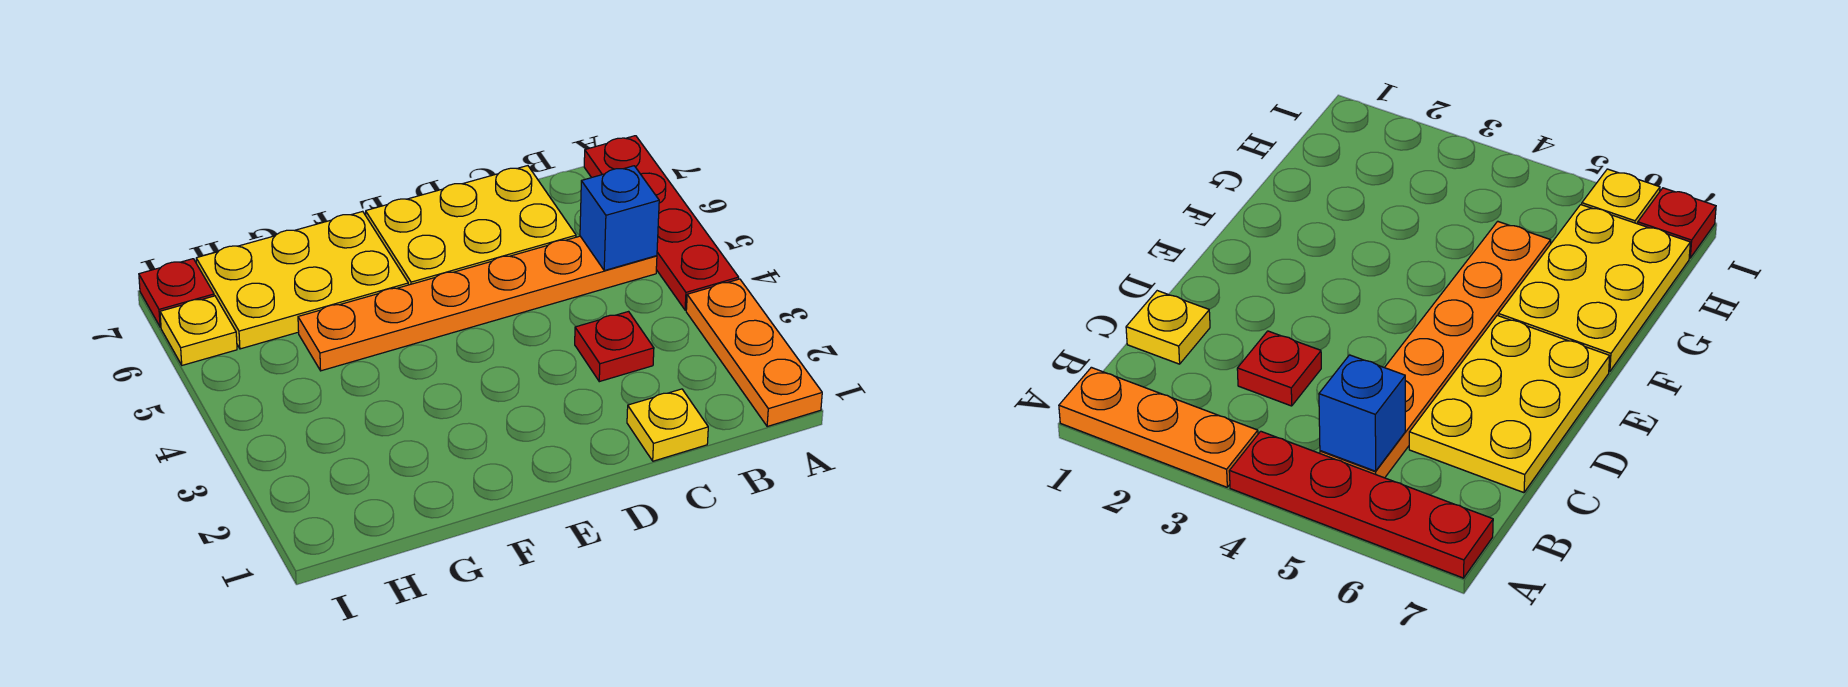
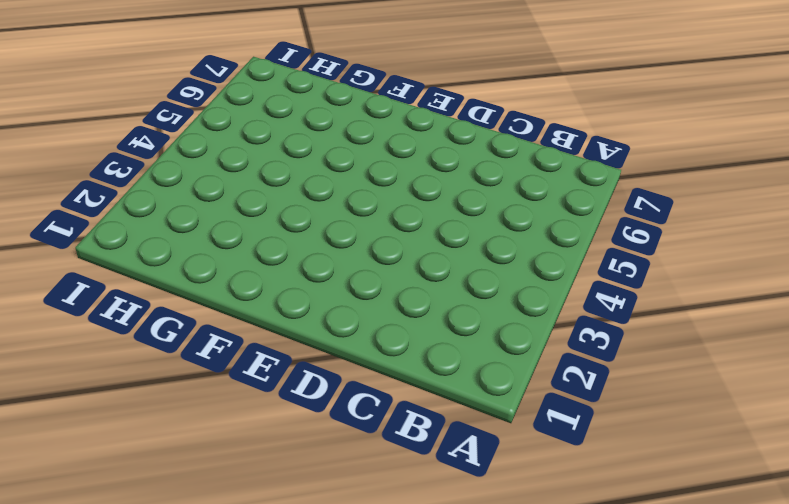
none -> orange plate A1:A3 level 1
none -> red plate A4:A7 level 1

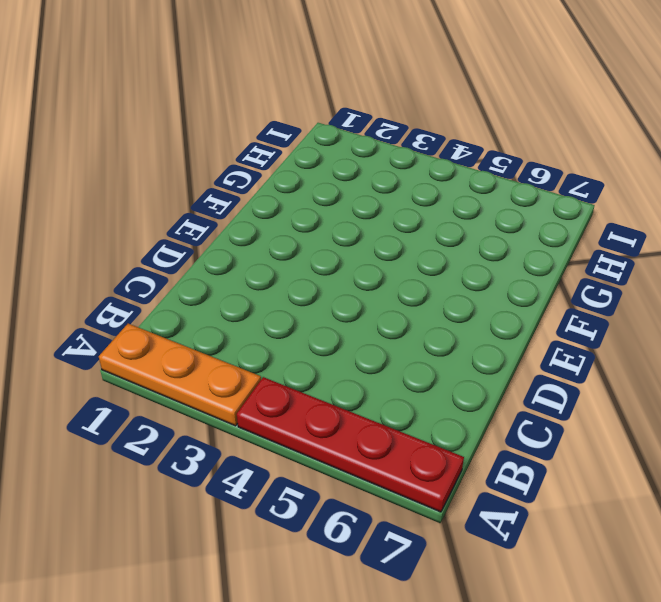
none -> orange plate B5:G5 level 1
none -> yellow plate C1 level 1

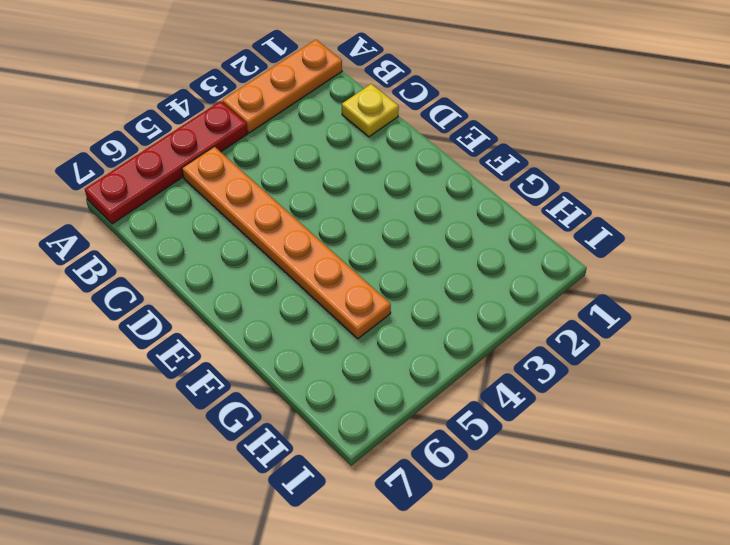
none -> red plate C3 level 1
none -> yellow plate C6:E7 level 1

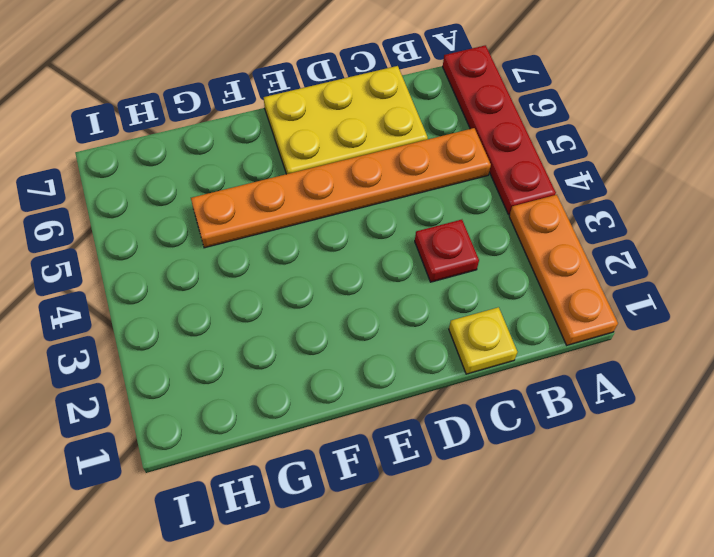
none -> yellow plate F6:H7 level 1
none -> yellow plate I6 level 1

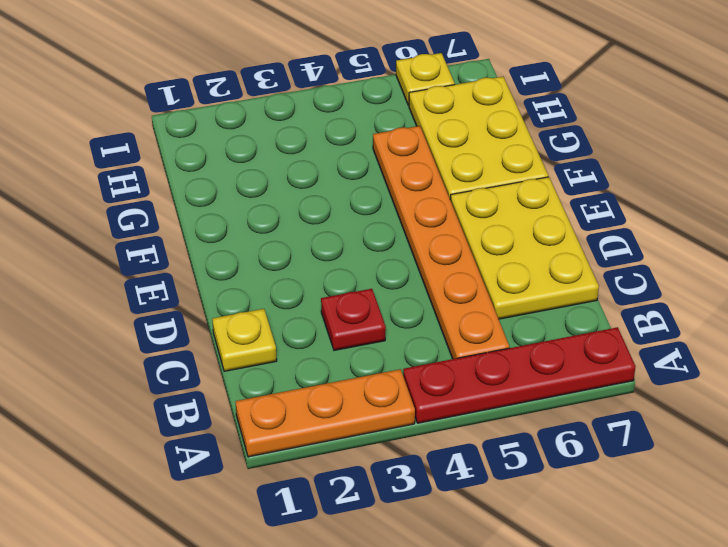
none -> red plate I7 level 1
none -> blue brick B5 level 2

